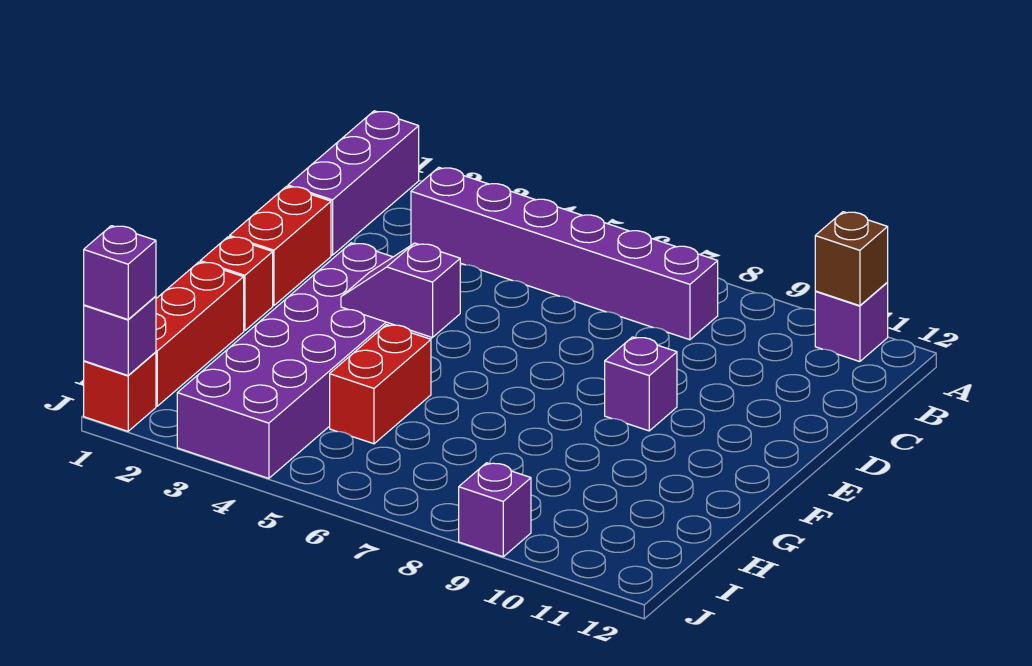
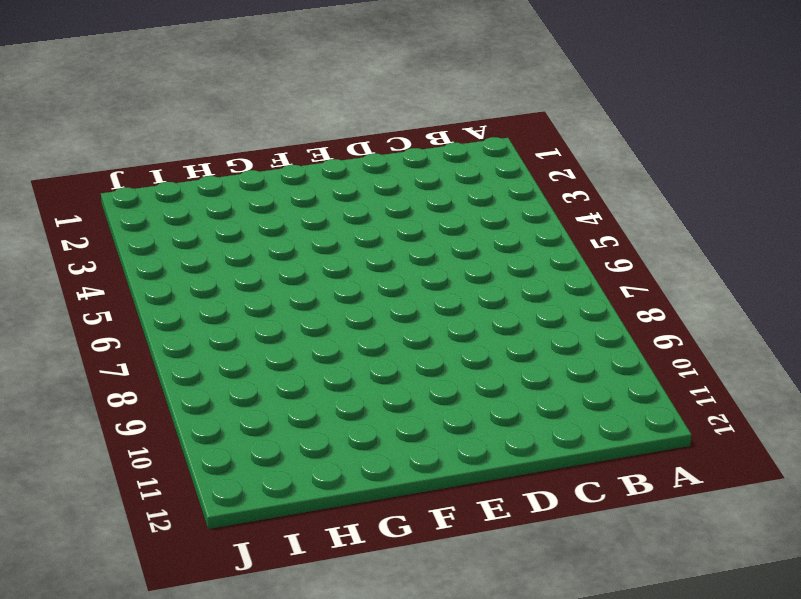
none -> purple brick A1:C1 level 1
none -> purple brick A11 level 1
none -> purple brick B3:B8 level 1

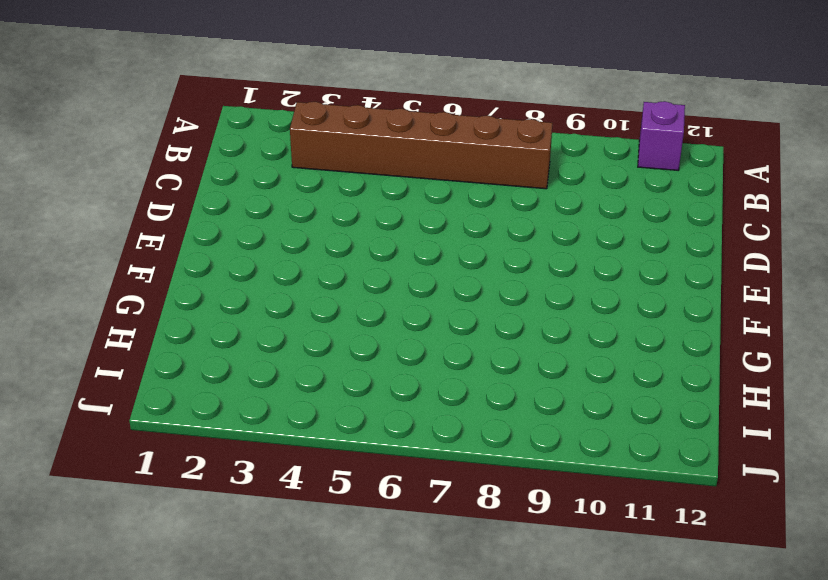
brown brick B3:B8 level 1 -> purple brick B3:B8 level 1
none -> purple brick A1:C1 level 1
none -> red brick D1:E1 level 1
none -> purple brick E3:J4 level 1

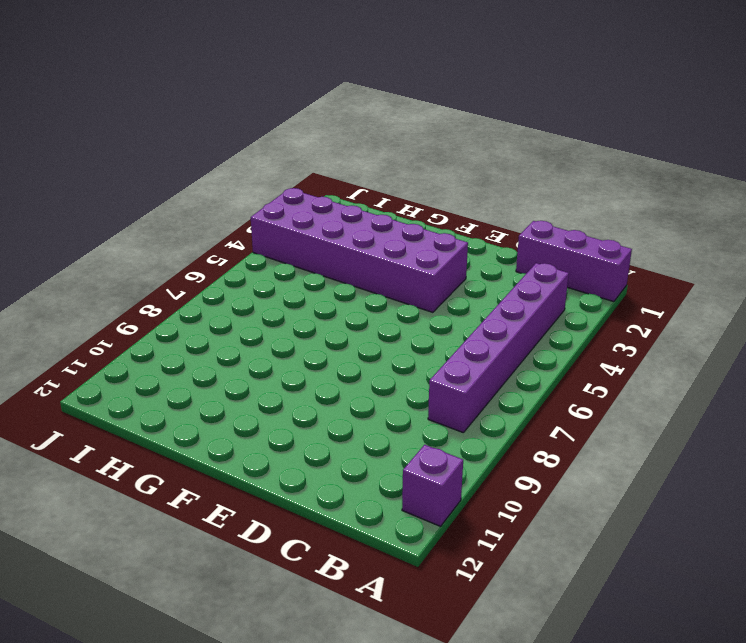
none -> red brick D1:E1 level 1
none -> purple brick E9 level 1
none -> red brick F1 level 1

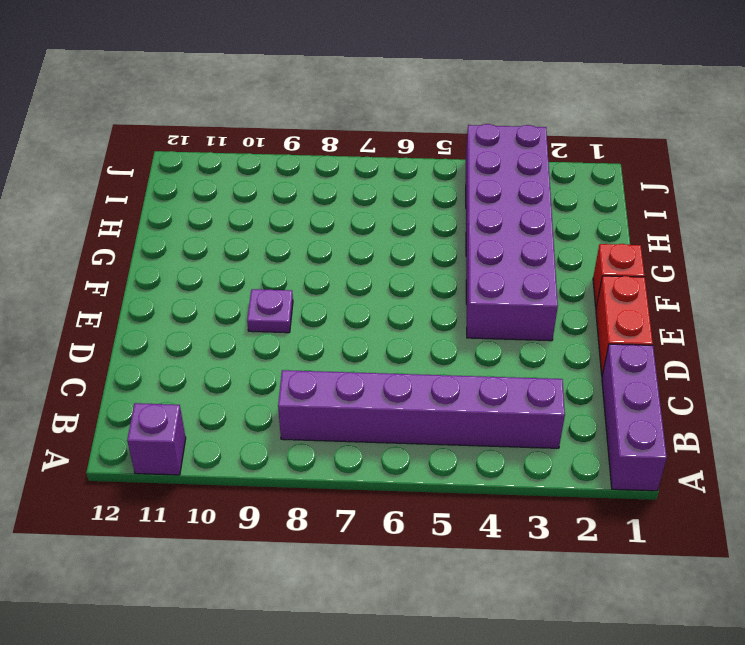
purple plate E9 level 1 -> purple brick E9 level 1
none -> red brick G1:I1 level 1
none -> red brick G5:H5 level 1
none -> red brick J1 level 1

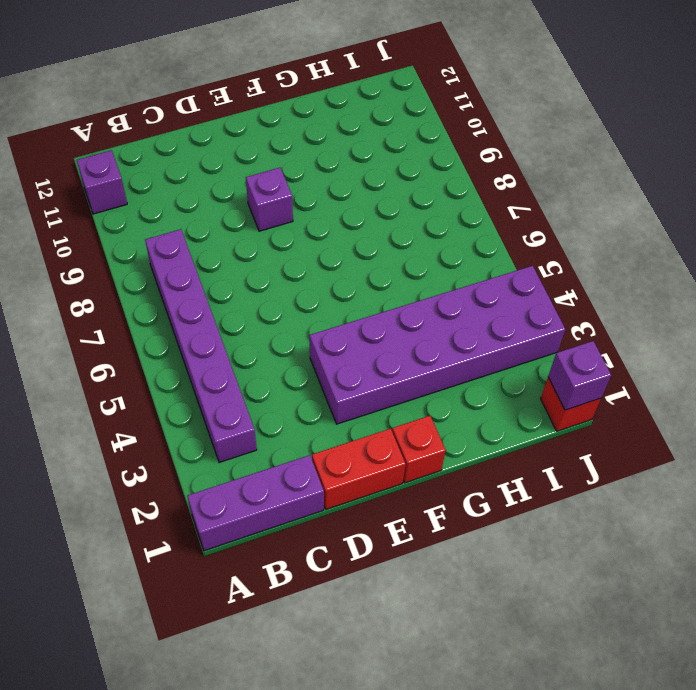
none -> red brick G1:I1 level 1
none -> red brick G5:H5 level 1
none -> purple brick J9 level 1

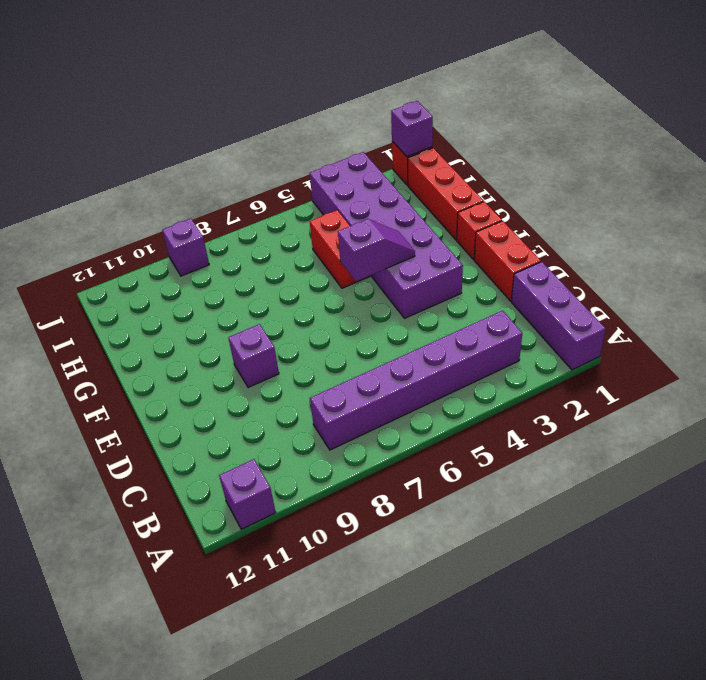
none -> brown brick A11 level 2
none -> purple brick J1 level 3

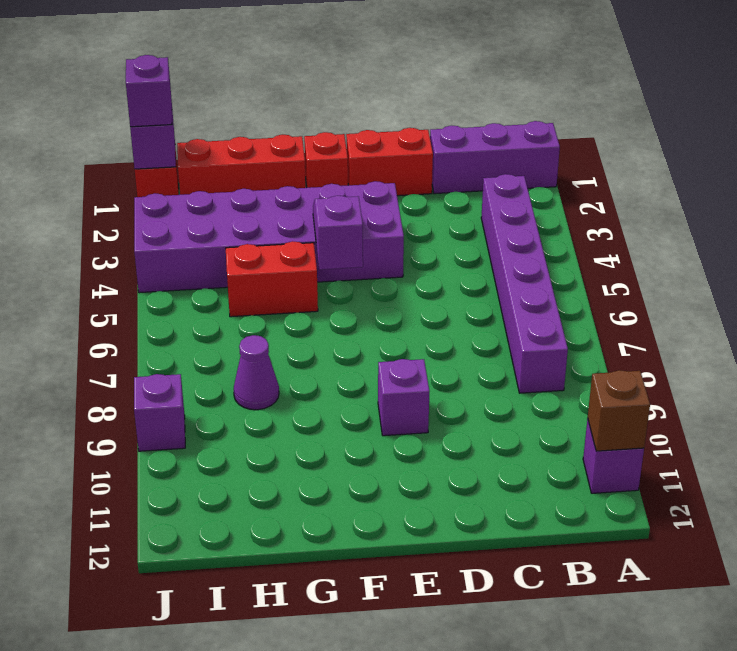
purple cone H8 level 1 -> none

